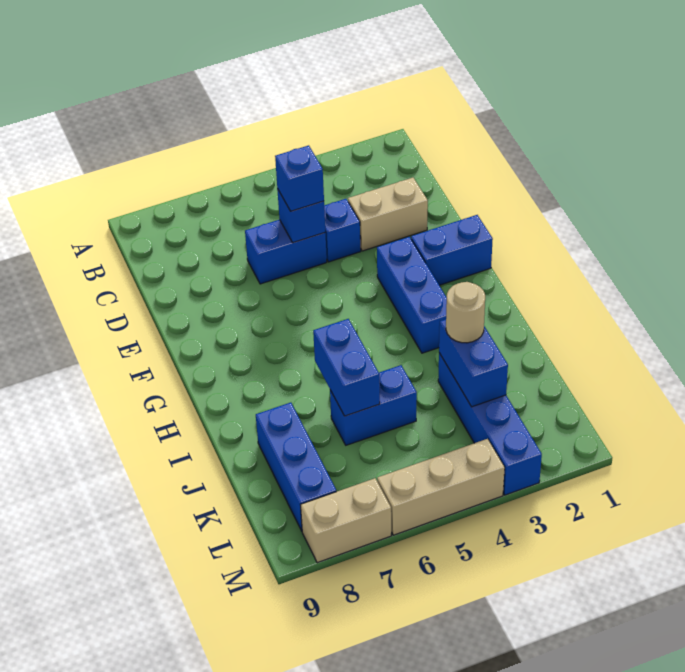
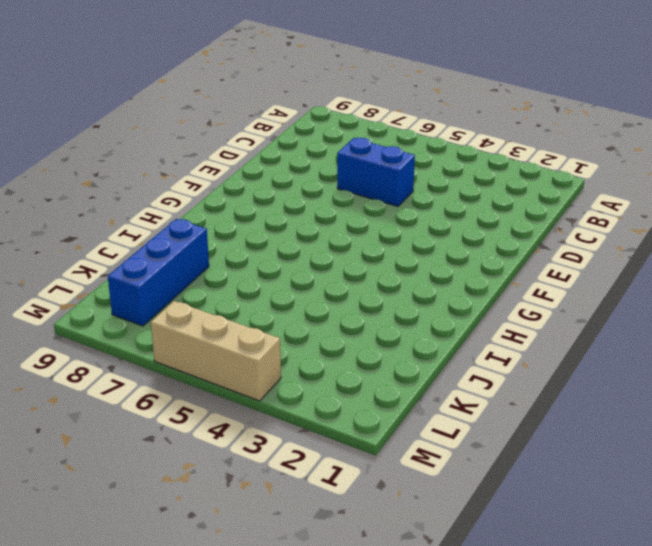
none -> tan brick D2:D3 level 1
none -> blue brick D4 level 1
none -> blue brick F1:F2 level 1

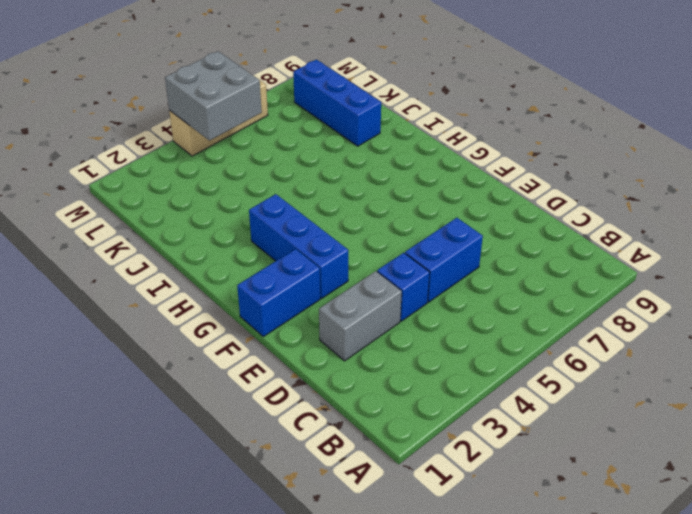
grey brick D2:D3 level 1 -> tan brick D2:D3 level 1
grey brick L4:M5 level 2 -> none
none -> blue brick J3:M3 level 1
none -> blue brick J5:J6 level 1
none -> tan brick M7:M8 level 1

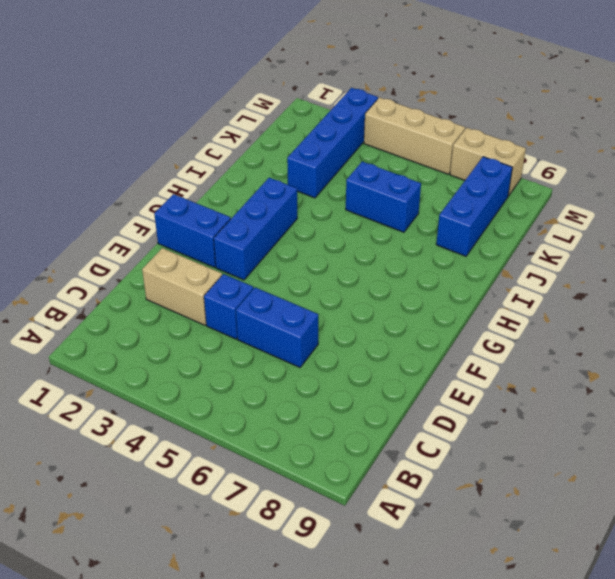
none -> blue brick D5 level 2
none -> blue brick I6:J6 level 2
none -> blue brick J3:K3 level 2

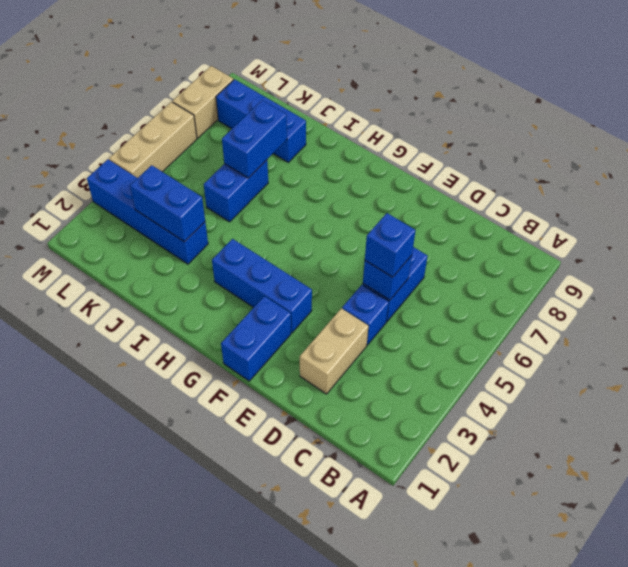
blue brick J6:J7 level 2 -> blue brick I6:J6 level 2
none -> tan round brick J3 level 3

